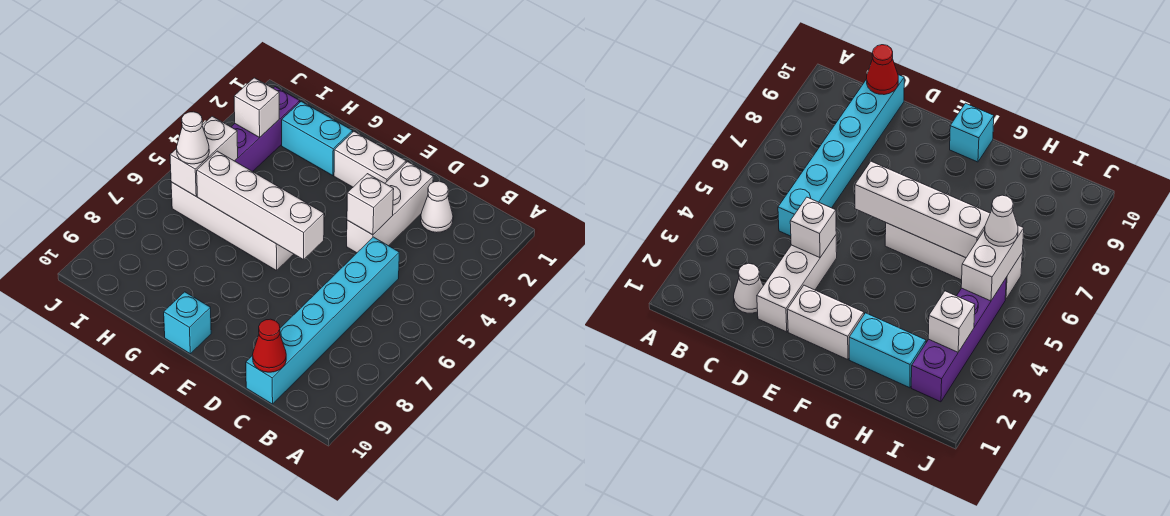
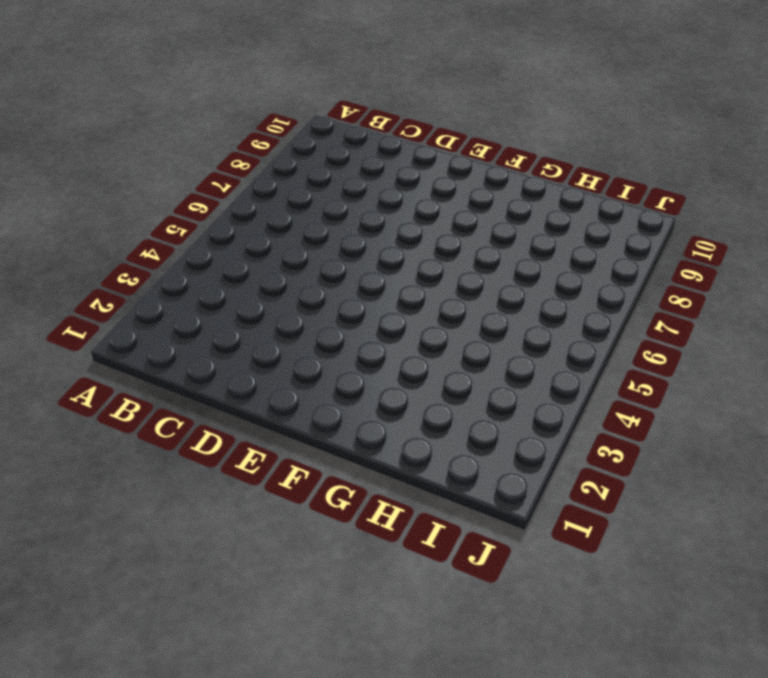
none -> white cone C2 level 1
none -> cyan brick C5:C10 level 1
none -> white brick D2:D4 level 1

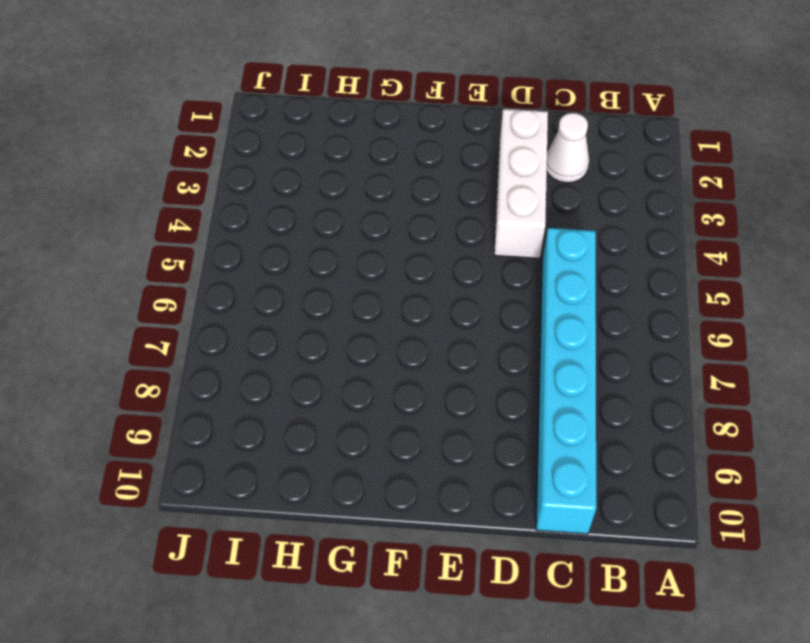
none -> white brick E2:F2 level 1
none -> white brick F6:I6 level 1
none -> cyan brick F10 level 1

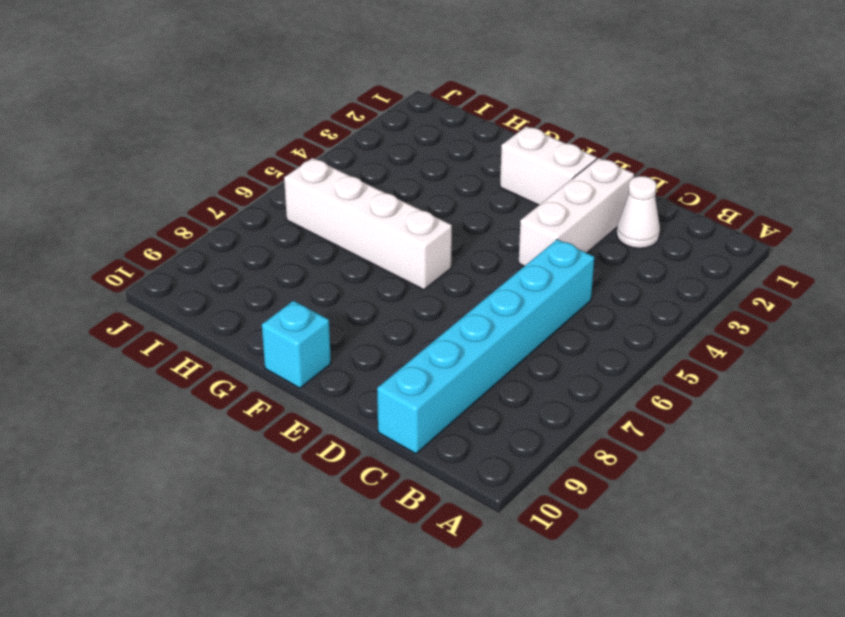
none -> cyan brick G2:H2 level 1
none -> purple brick I2:I5 level 1
none -> red cone C10 level 2

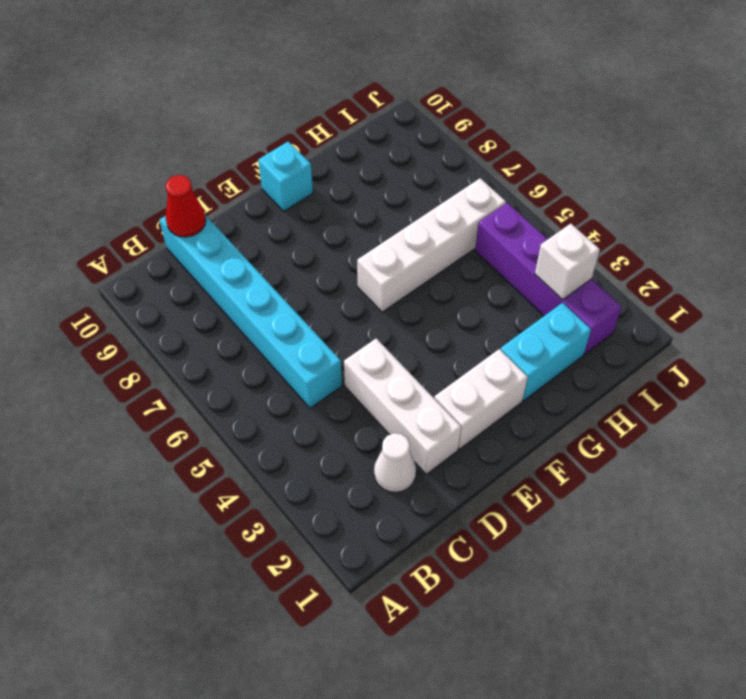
none -> white brick D4 level 2
none -> white brick E6:H6 level 2
none -> white brick I5:I6 level 2

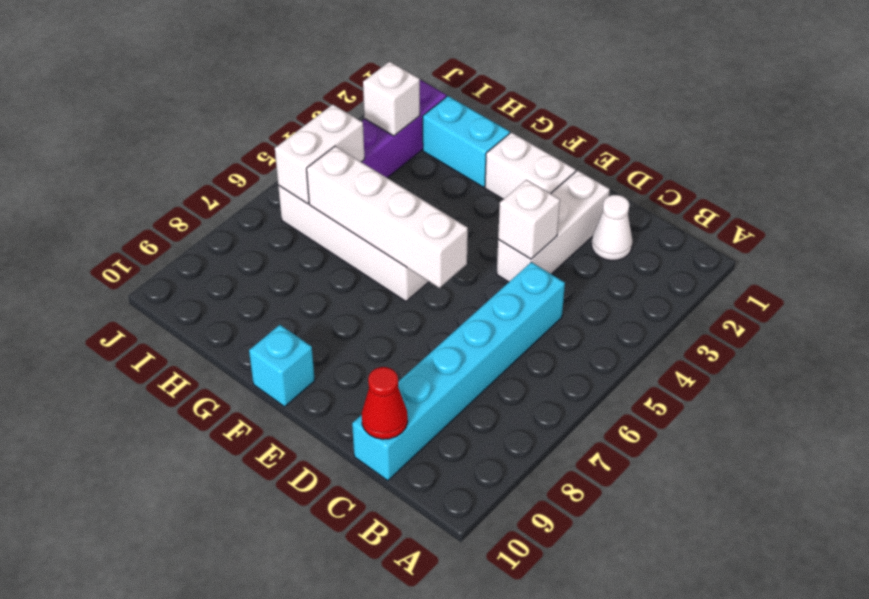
none -> white cone I6 level 3

